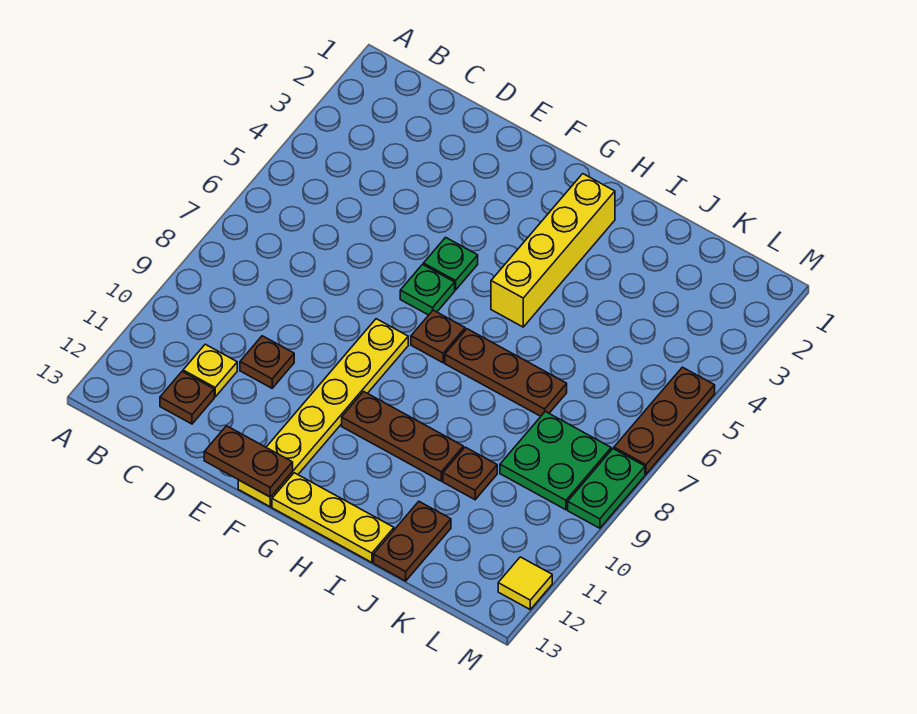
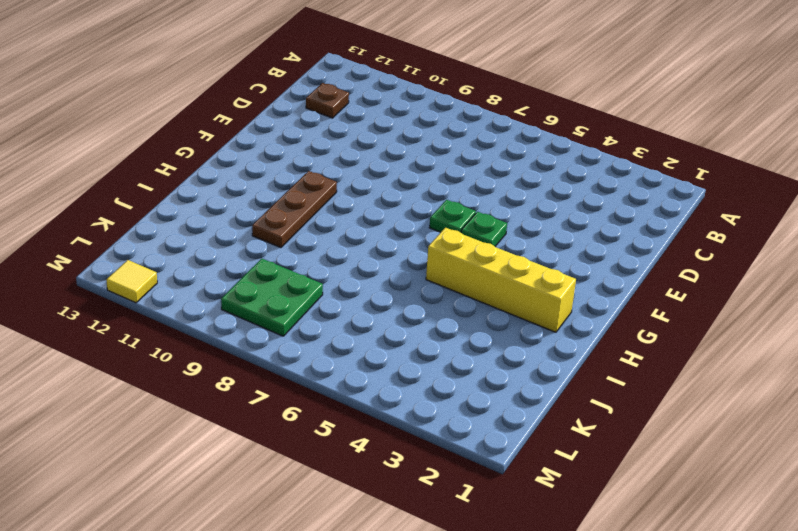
none -> yellow plate C11 level 1
none -> brown plate D10 level 1
none -> yellow plate F8:F13 level 1

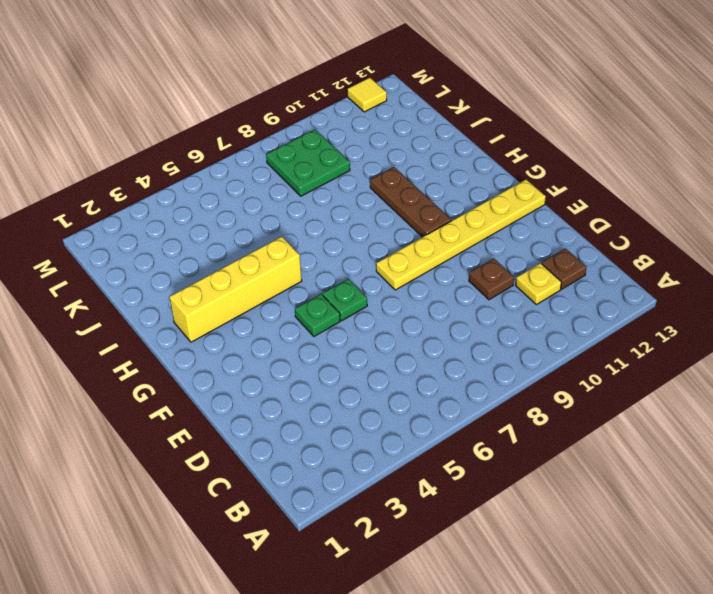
none -> brown plate G7 level 1
none -> yellow plate G13:I13 level 1
none -> brown plate H7:J7 level 1

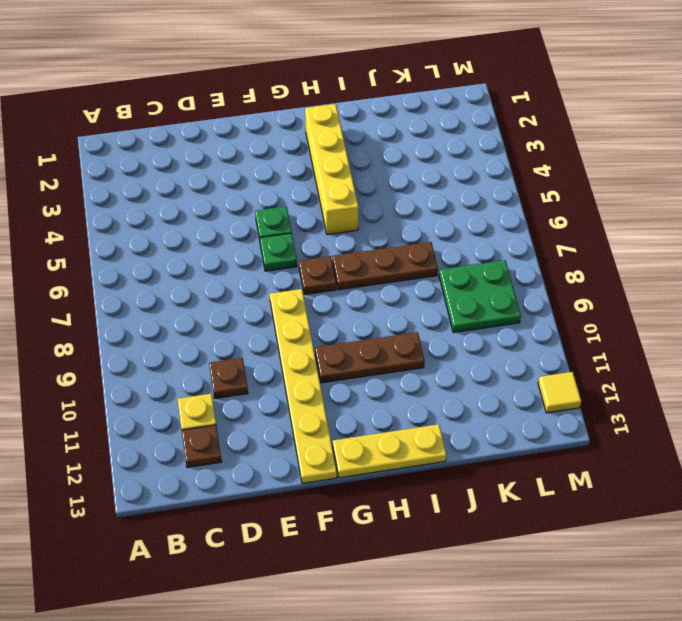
none -> brown plate J10 level 1
none -> brown plate J12:J13 level 1
none -> brown plate M5:M7 level 1

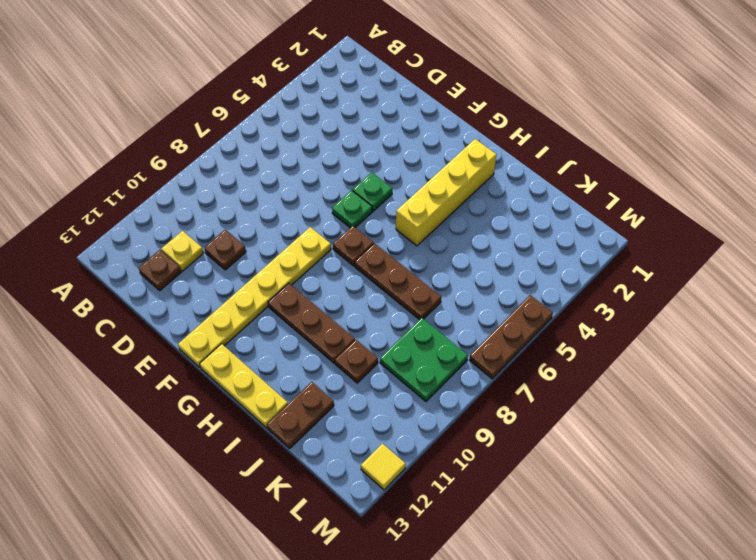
none -> green plate M8:M9 level 1
none -> brown plate E13:F13 level 2

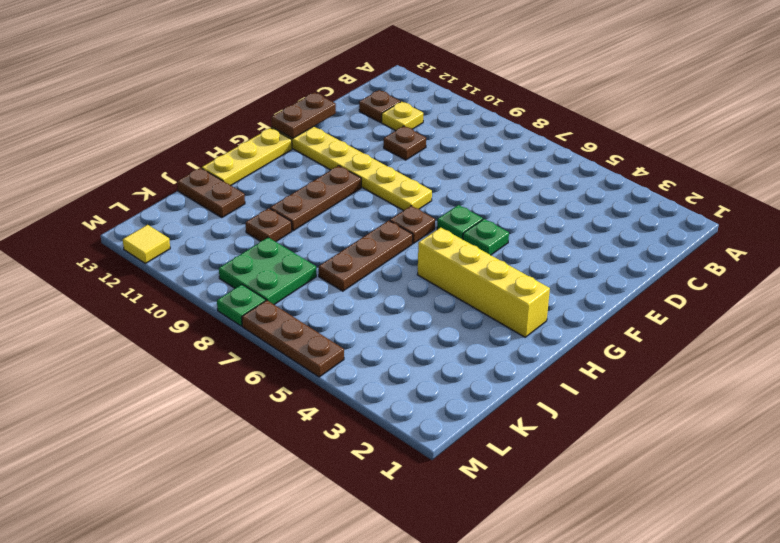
green plate M8 level 1 -> green plate M8:M9 level 1

